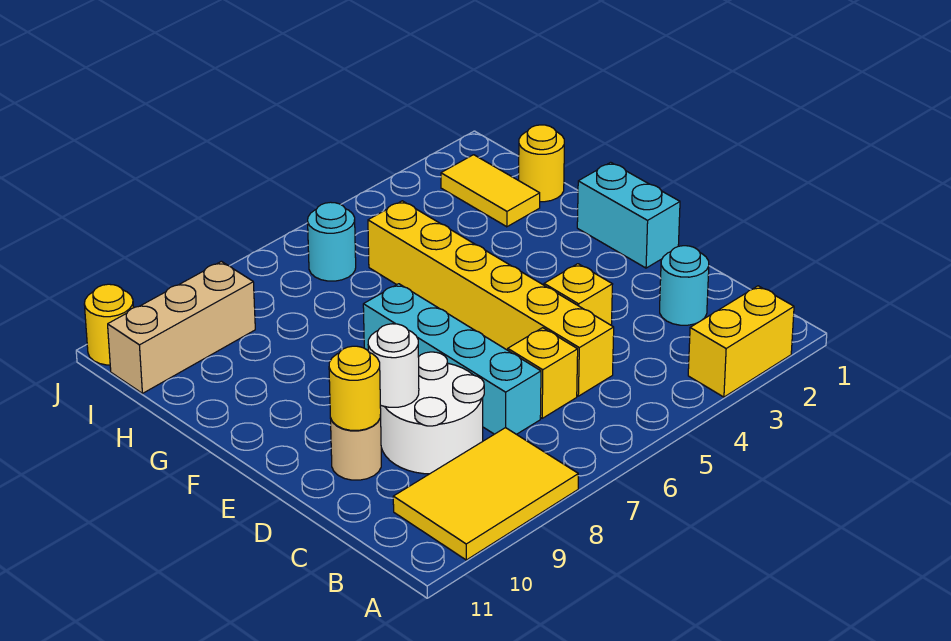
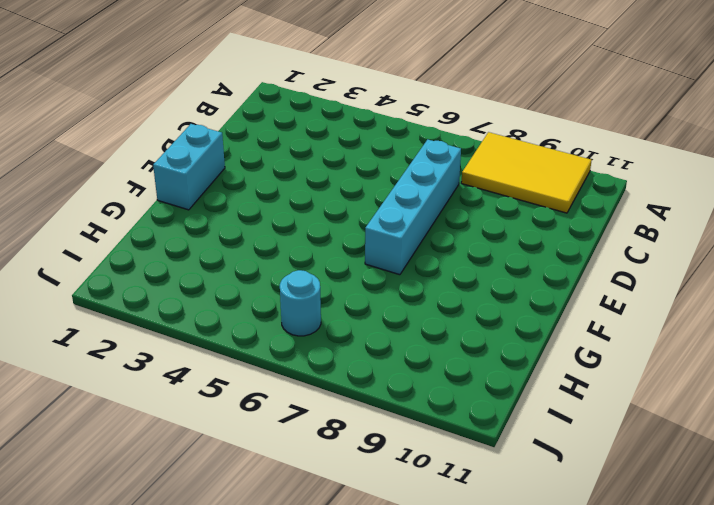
none -> yellow brick A2:A3 level 1
none -> cyan round brick C2 level 1
none -> yellow brick C5:H5 level 1

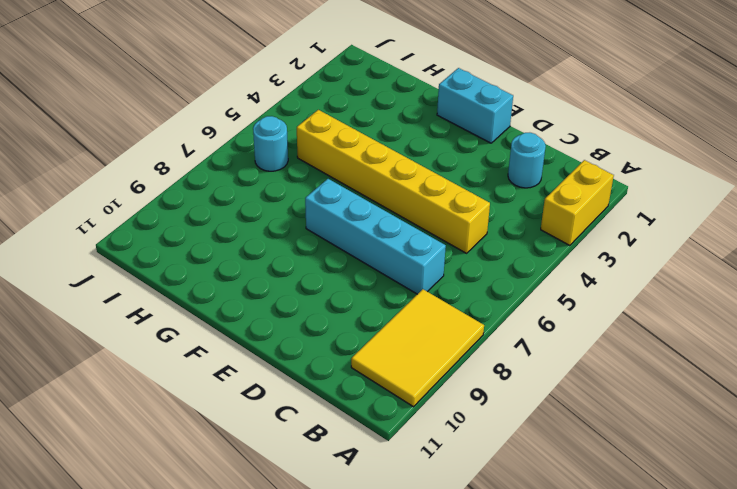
none -> yellow brick C6 level 1
none -> white round brick C8:D9 level 1
none -> yellow brick D4 level 1

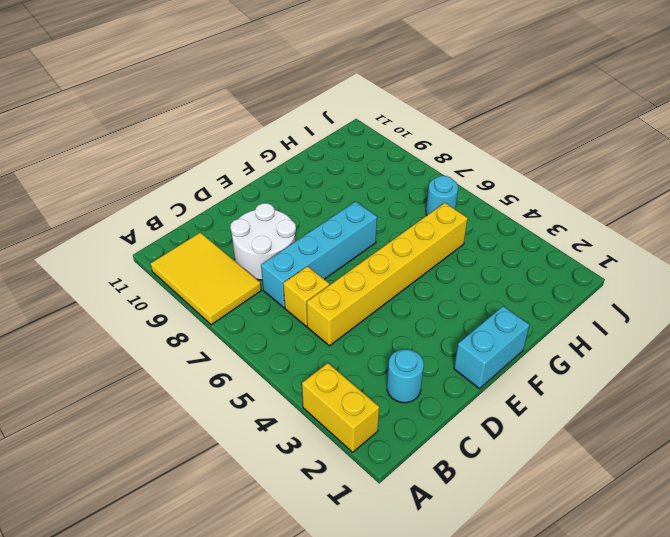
none -> yellow brick D4 level 1
none -> tan round brick D10 level 1
none -> yellow round brick H1 level 1

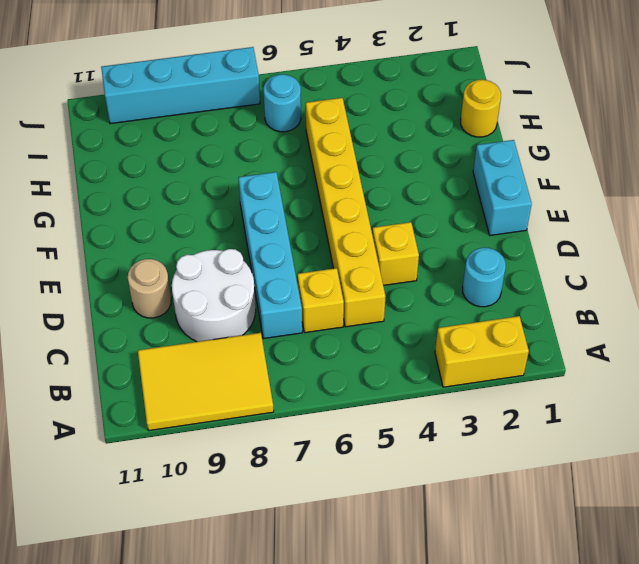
cyan brick J7:J10 level 1 -> none
none -> yellow tile H2:I2 level 1
none -> tan brick I9:I11 level 1
none -> yellow round brick J11 level 1

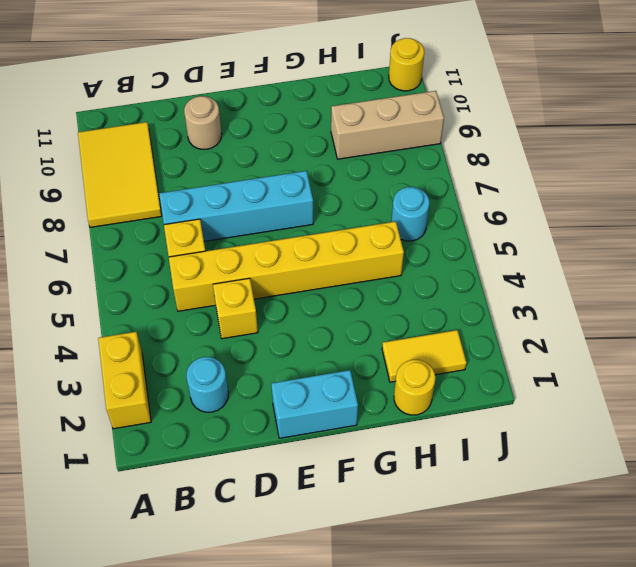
tan brick H9:J9 level 1 -> tan brick I9:I11 level 1
none -> white round brick C8:D9 level 1
none -> white round brick D9 level 2
none -> yellow round brick D10 level 2

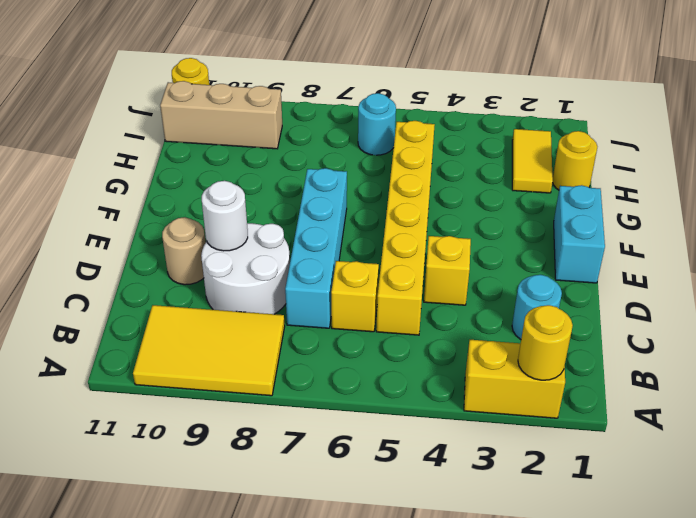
yellow round brick A2 level 2 -> yellow round brick D10 level 2

